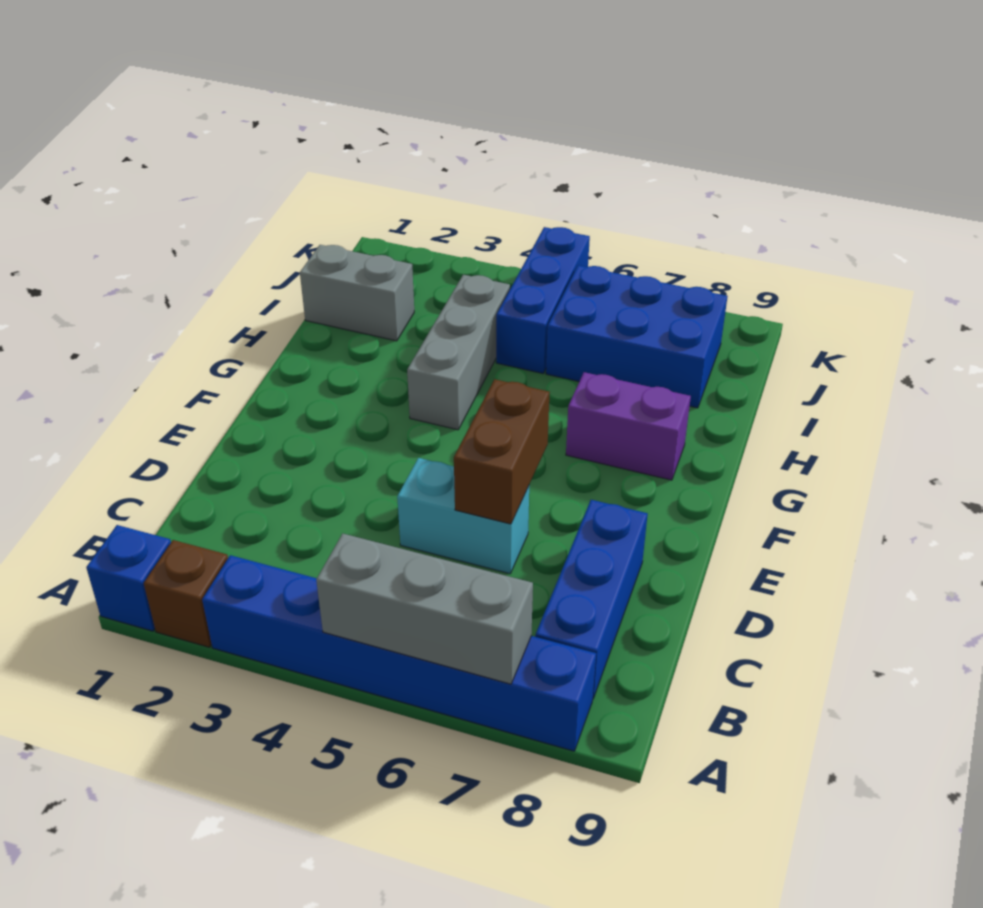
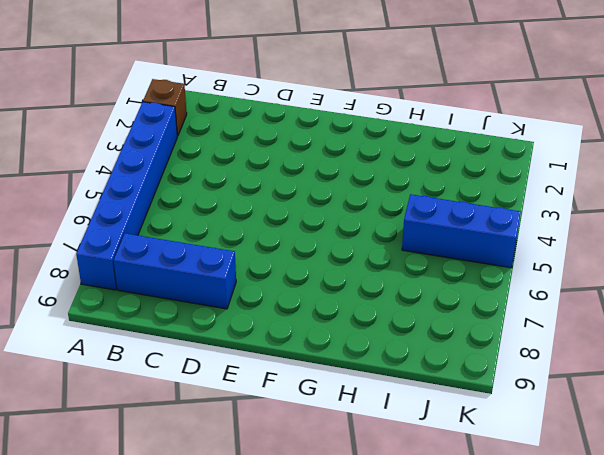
none -> blue brick A1 level 1
none -> cyan brick D5:D6 level 1
none -> grey brick G4:I4 level 1

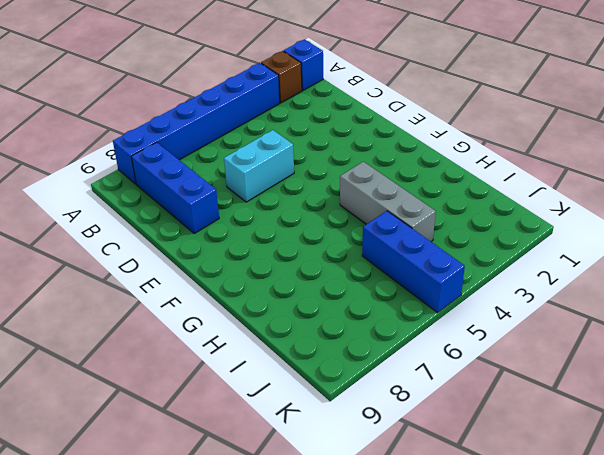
none -> purple brick G7:G8 level 1
none -> grey brick I1:I2 level 1
none -> blue brick I6:J8 level 1

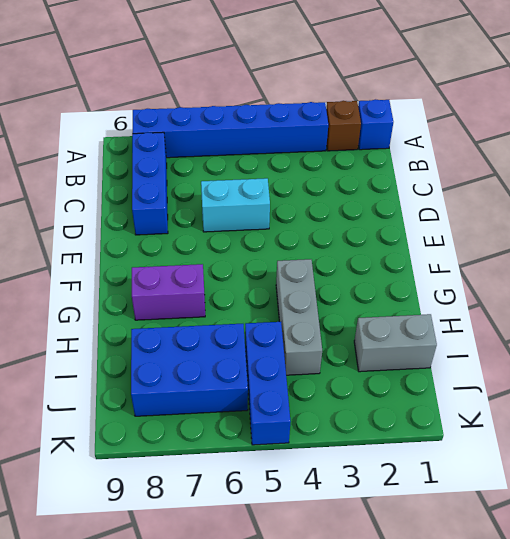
none -> grey brick A5:A7 level 2
none -> brown brick D6:E6 level 2

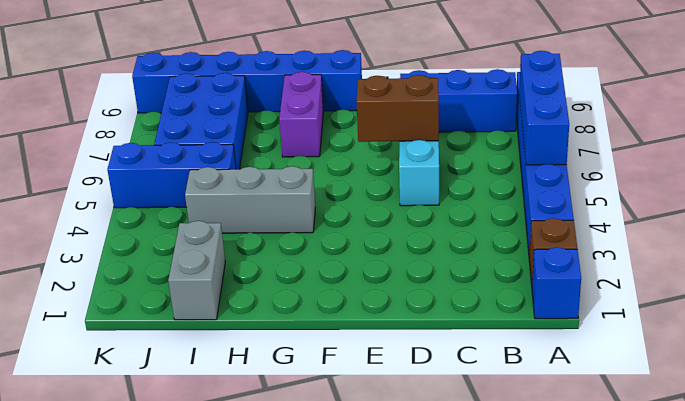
blue brick A5:A7 level 2 -> grey brick A5:A7 level 2
blue brick F9:K9 level 1 -> none

